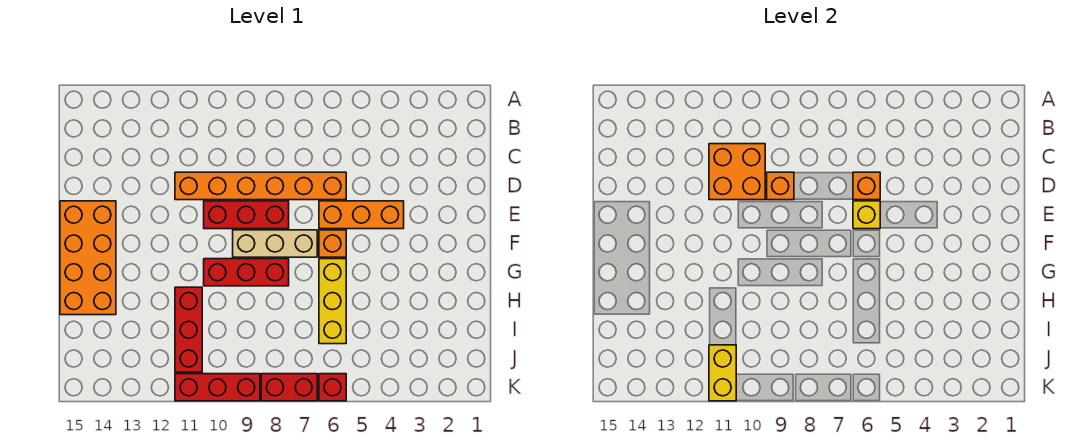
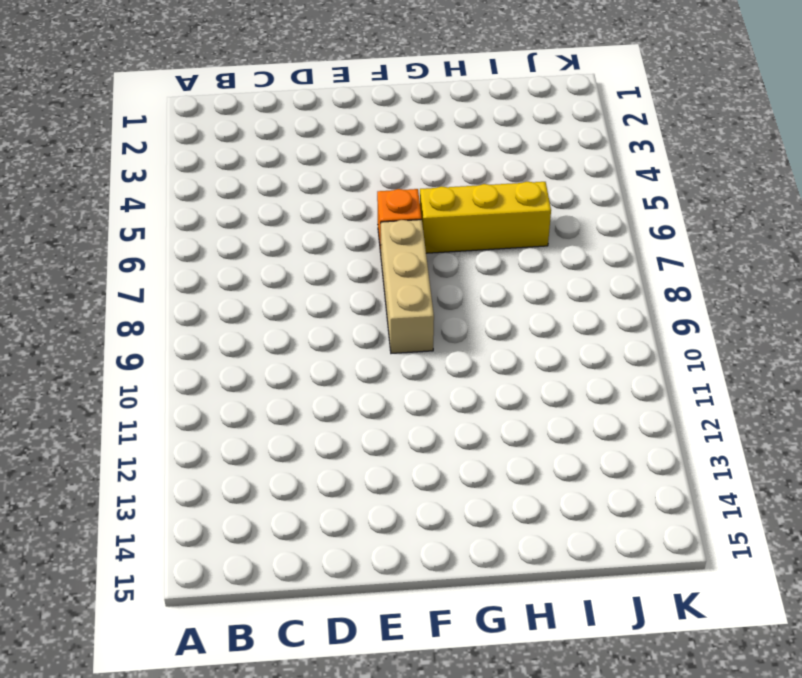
none -> orange brick D6:D11 level 1
none -> orange brick E4:E6 level 1
none -> red brick E8:E10 level 1

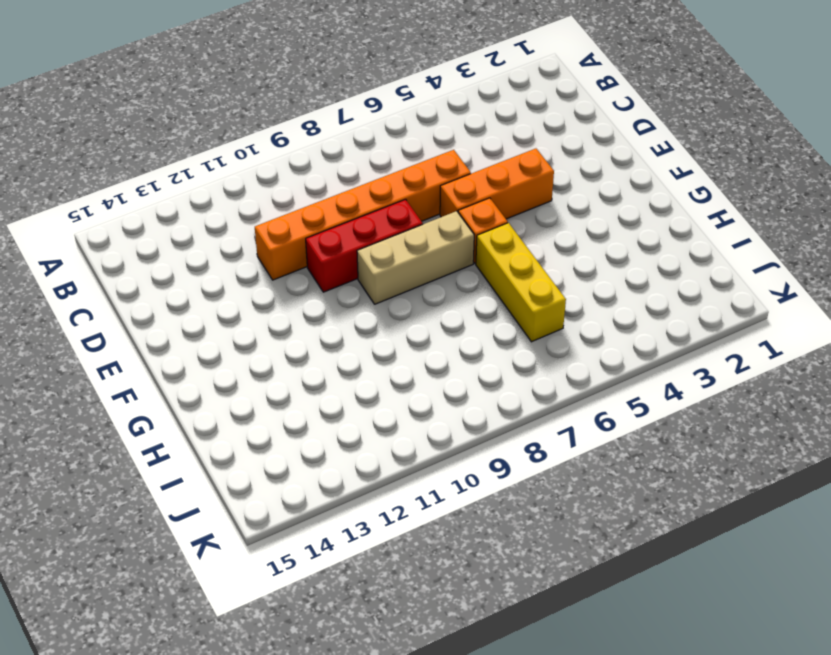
none -> orange brick E14:H15 level 1
none -> red brick G8:G10 level 1
none -> red brick H11:J11 level 1

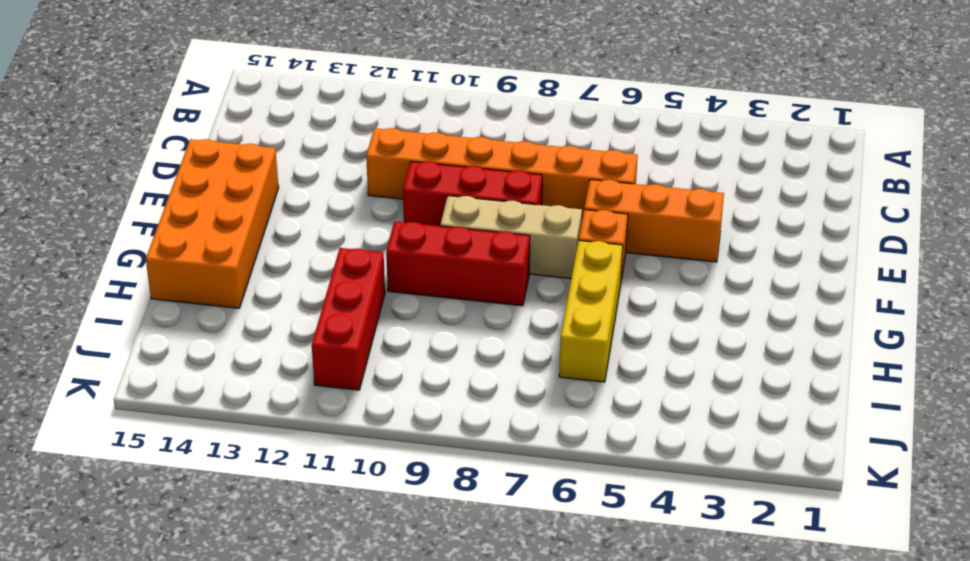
none -> red brick K6 level 1
none -> red brick K7:K8 level 1
none -> red brick K9:K11 level 1

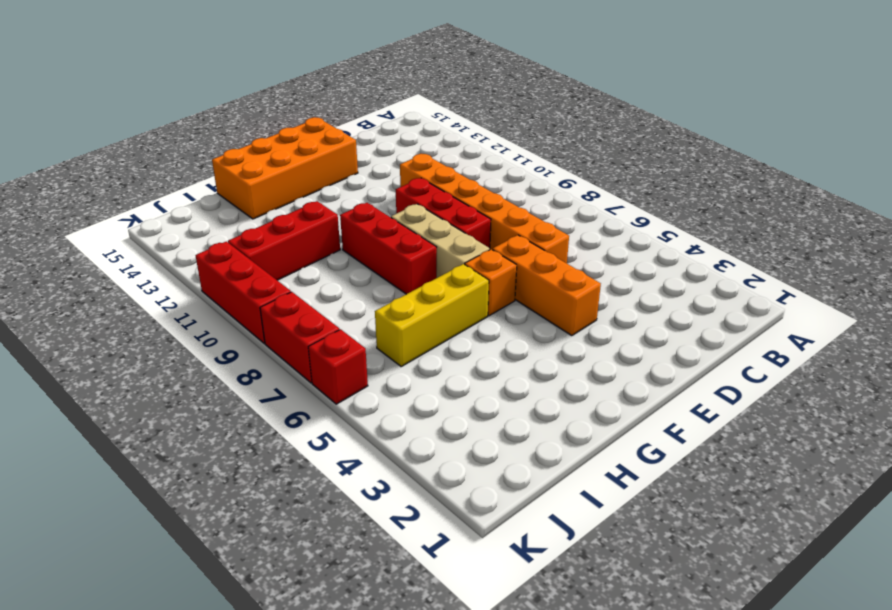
none -> orange brick C10:D11 level 2
none -> orange brick D6 level 2
none -> orange brick D9 level 2

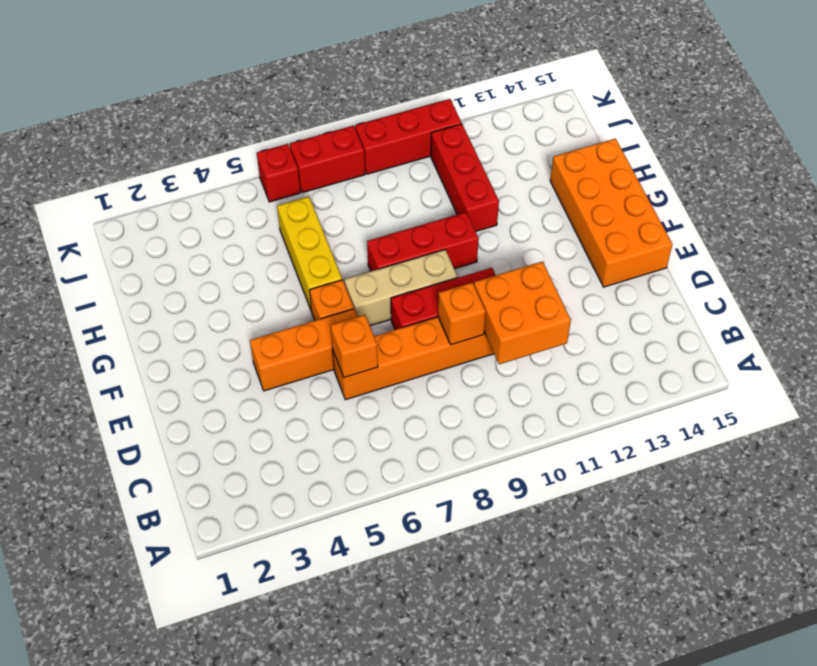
none -> yellow brick E6 level 2
none -> yellow brick J11:K11 level 2

